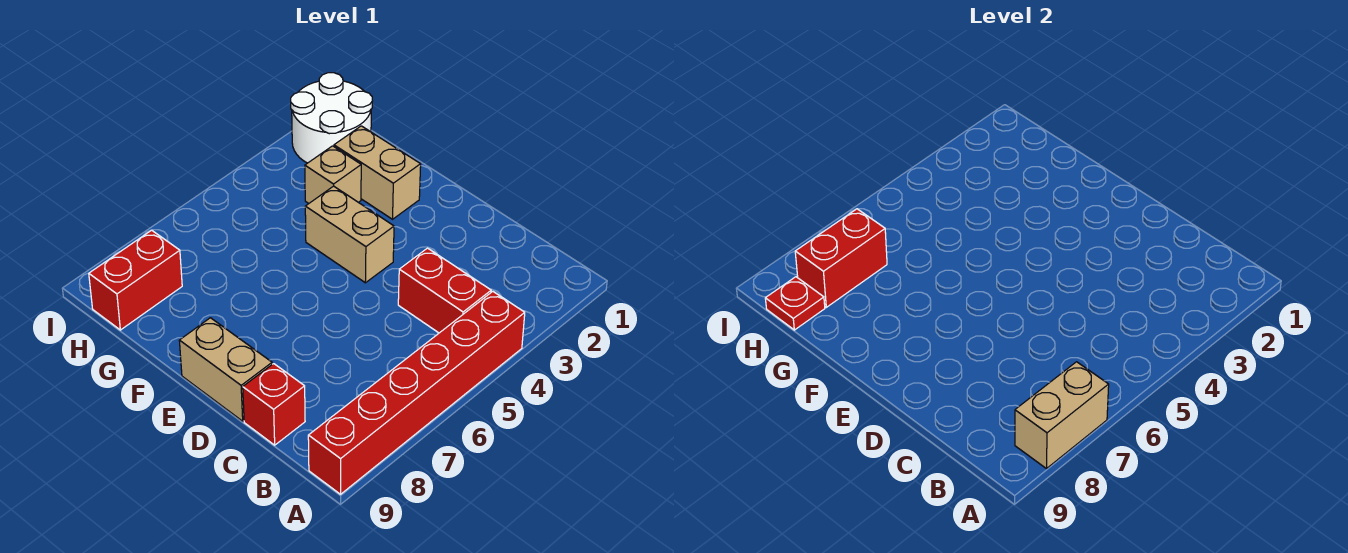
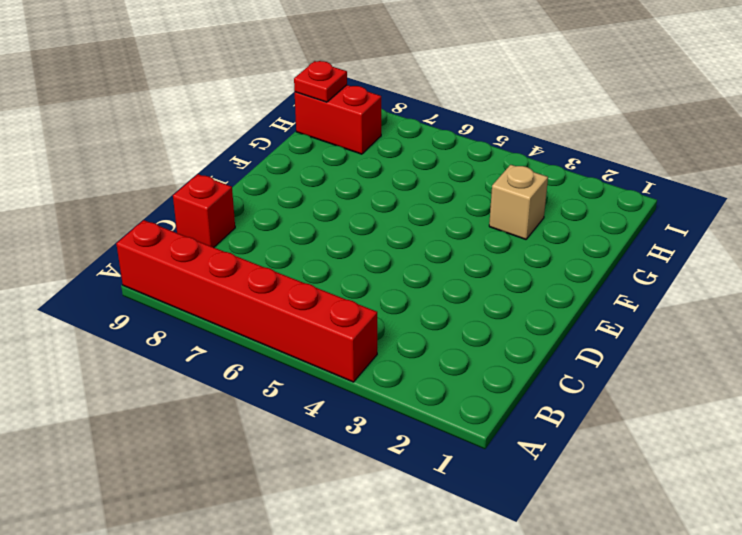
none -> red brick B4:C4 level 1
none -> tan brick D9:E9 level 1
none -> tan brick E4:F4 level 1

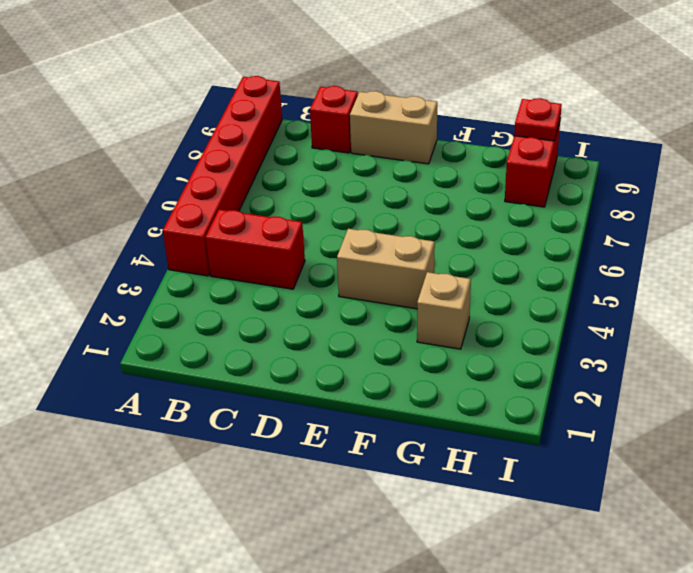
none -> tan brick F2:G2 level 1
none -> white round brick H1:I2 level 1
none -> tan brick A7:A8 level 2

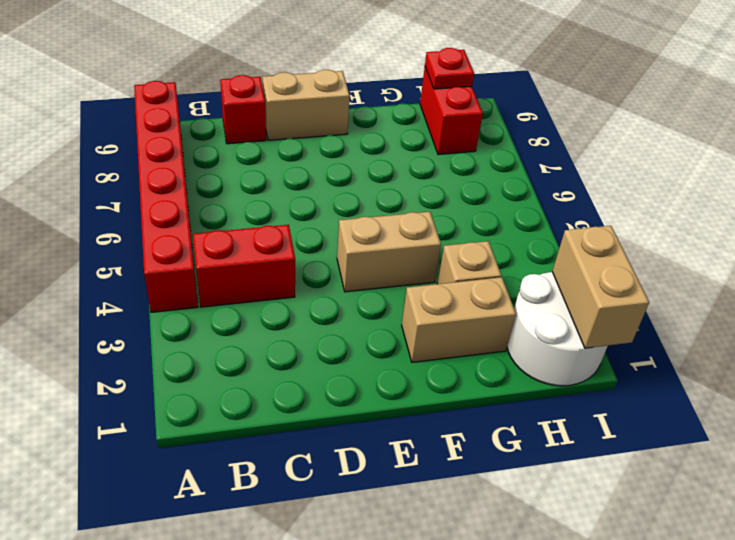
tan brick I1:I2 level 2 -> tan brick A7:A8 level 2
none -> red brick H7:H8 level 2

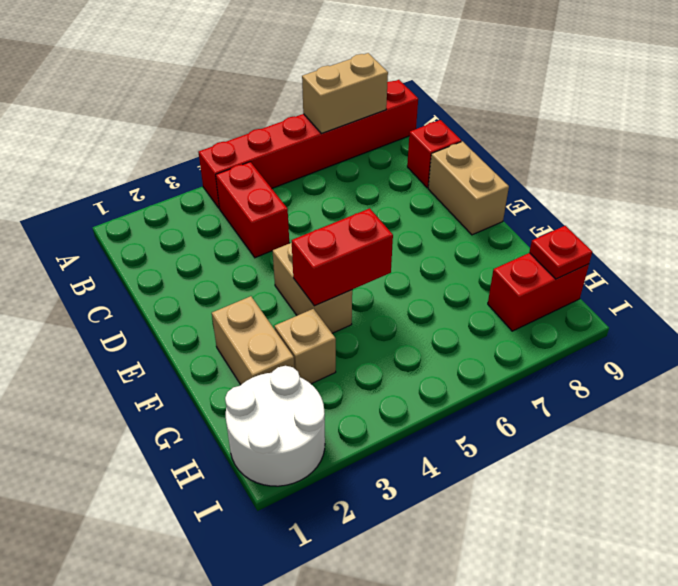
red brick F4:F5 level 2 -> red brick H7:H8 level 2

